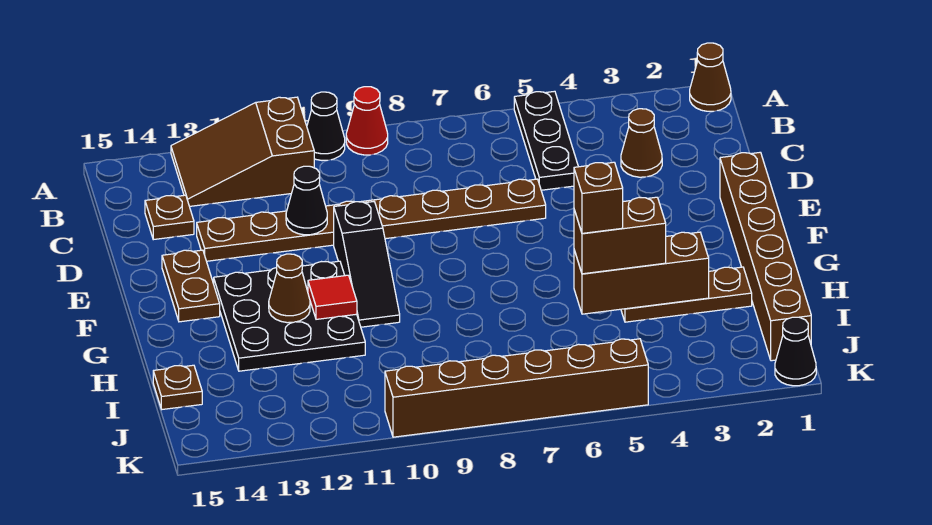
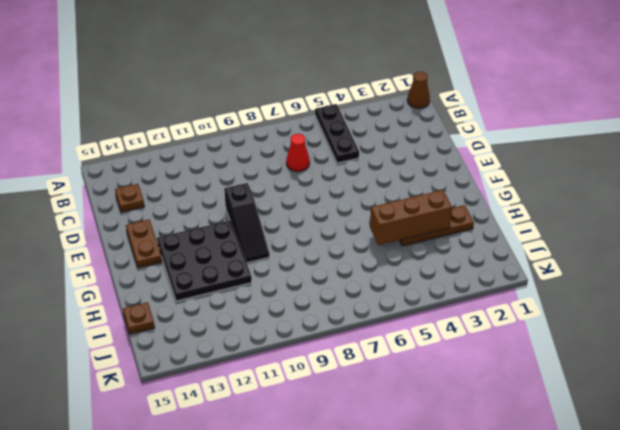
red cone C7 level 1 -> red cone A9 level 1
none -> black cone A10 level 1
none -> brown slope A11:B13 level 1 top 11
none -> brown cone C3 level 1

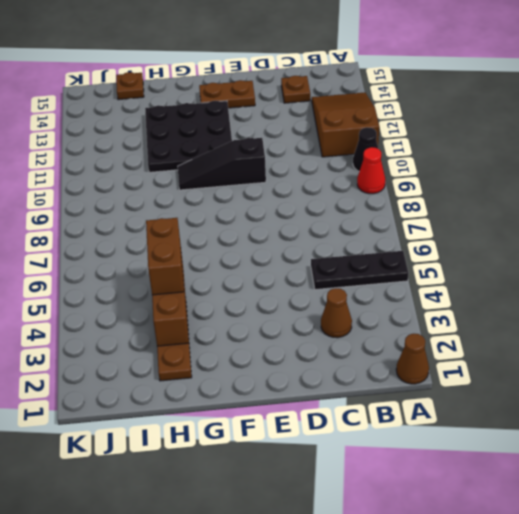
none -> brown plate D6:D13 level 1
none -> brown brick E1:J1 level 1
none -> black cone K1 level 1

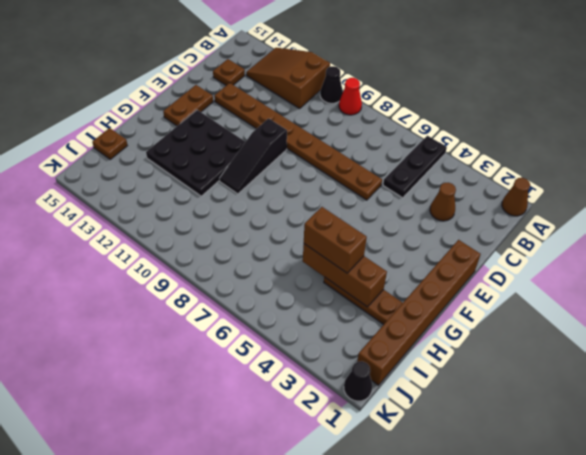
none -> brown brick K5:K10 level 1
none -> black cone D11 level 2
none -> red tile G11 level 2

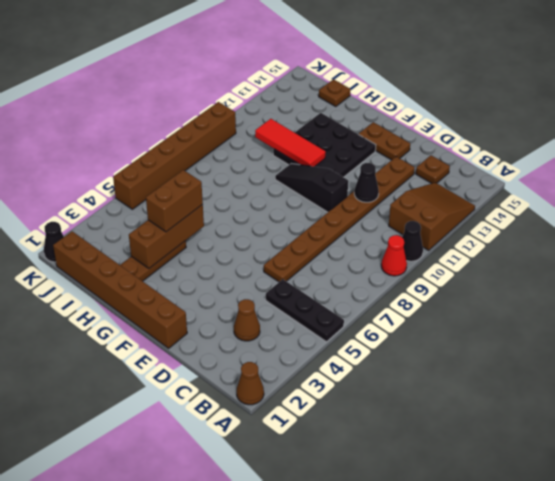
red tile G11:I11 level 2 -> red tile G11 level 2
none -> brown cone G12 level 2
none -> brown brick H5 level 4

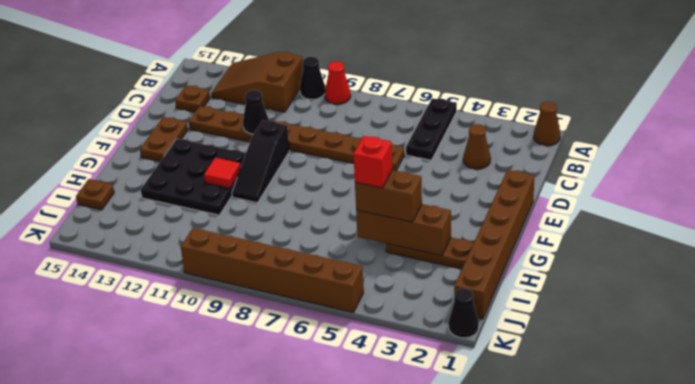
red brick H5 level 4 -> brown brick H5 level 4
none -> brown cone G12 level 2

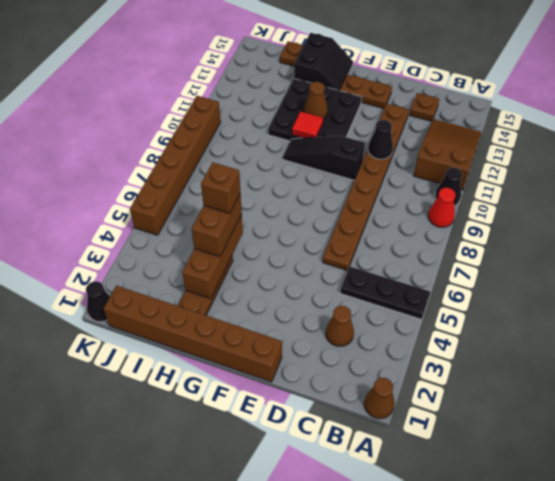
black slope G14:H15 level 1 top H -> none

